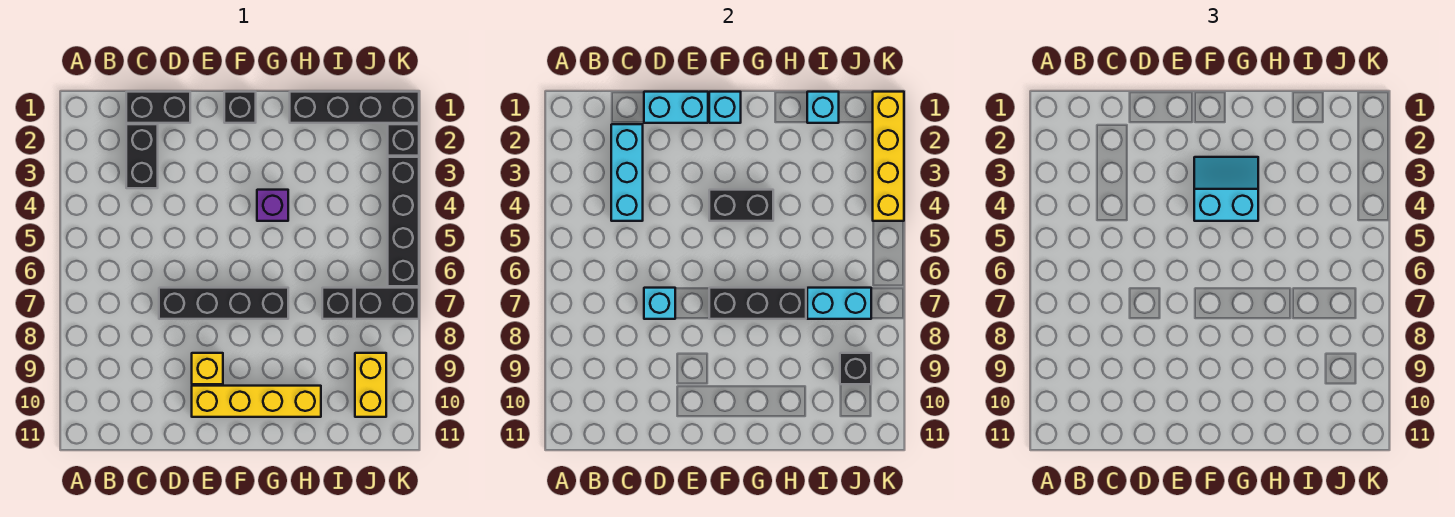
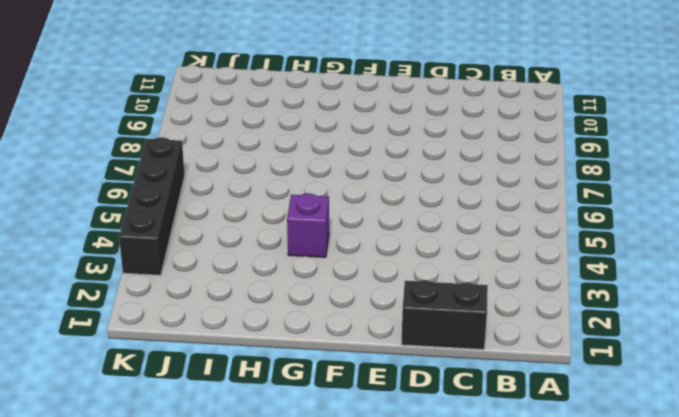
none -> black brick C2:C3 level 1
none -> black brick D7:G7 level 1
none -> yellow brick E9 level 1

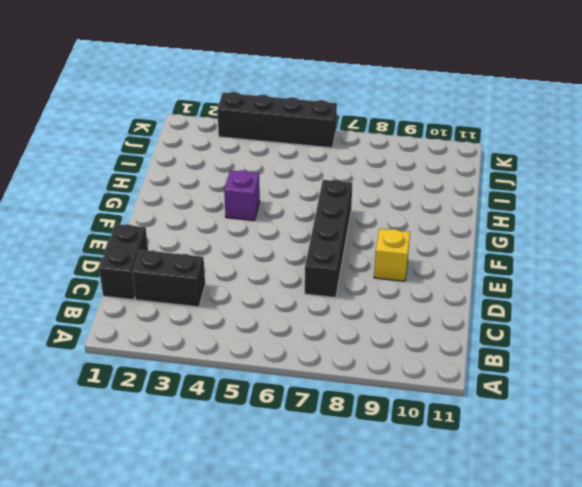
none -> yellow brick E10:H10 level 1
none -> black brick F1 level 1
none -> black brick H1:K1 level 1

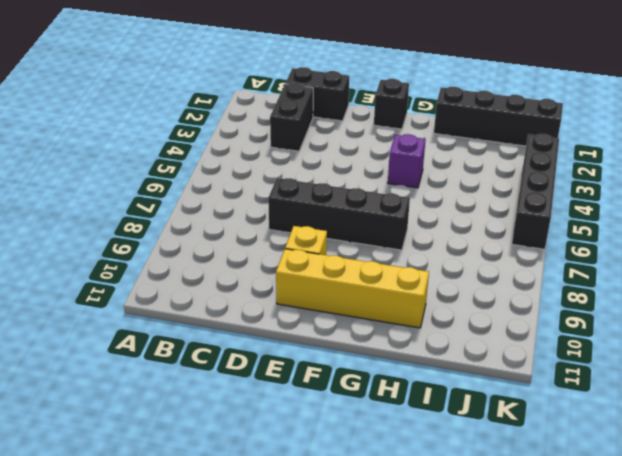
none -> black brick I7 level 1
none -> black brick J7:K7 level 1
none -> yellow brick J9:J10 level 1

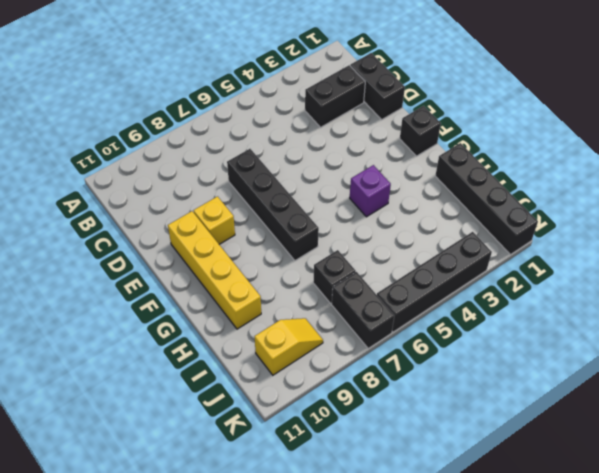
yellow slope J9:J10 level 1 top 10 -> yellow brick J9:J10 level 1
none -> black brick K2 level 1
none -> cyan brick C2:C4 level 2
none -> cyan brick D1:E1 level 2

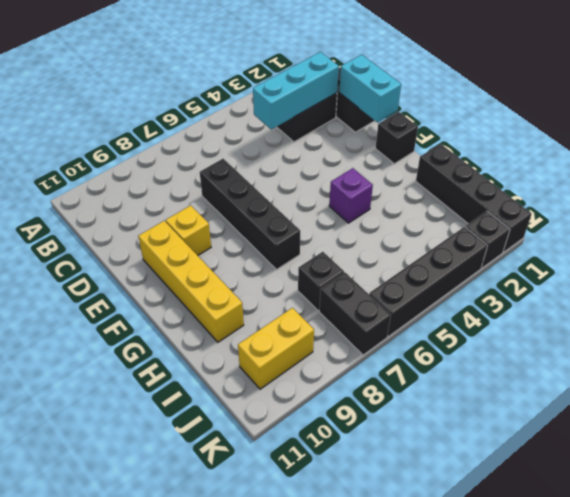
none -> cyan brick D7 level 2
none -> cyan brick F1 level 2
none -> black brick F4:G4 level 2

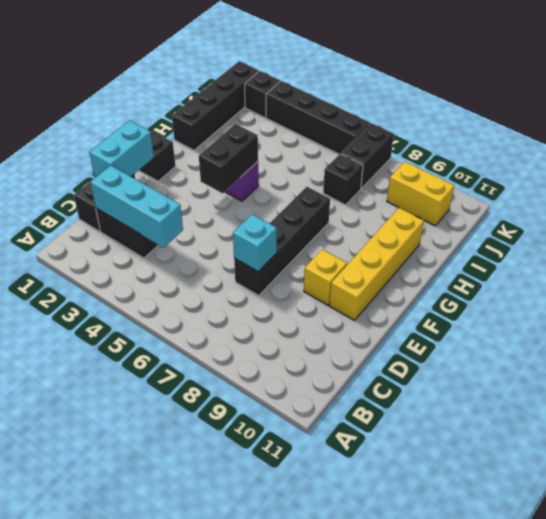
none -> cyan brick F1 level 2
none -> black brick F7:H7 level 2
none -> cyan brick I1 level 2

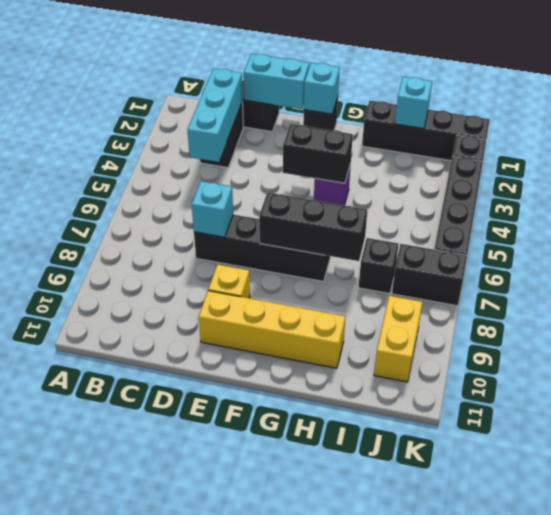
none -> cyan brick I7:J7 level 2
none -> black brick J9 level 2
none -> yellow brick K1:K4 level 2

